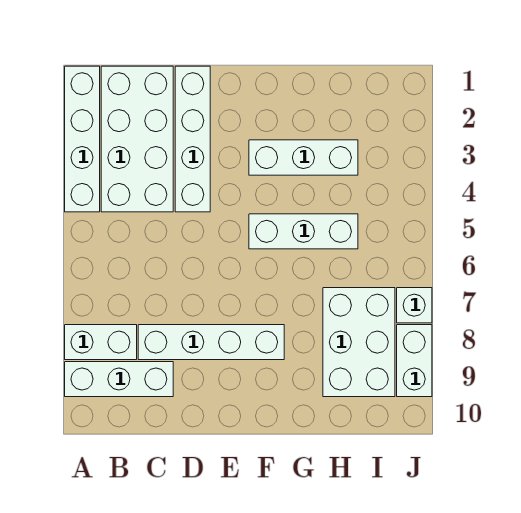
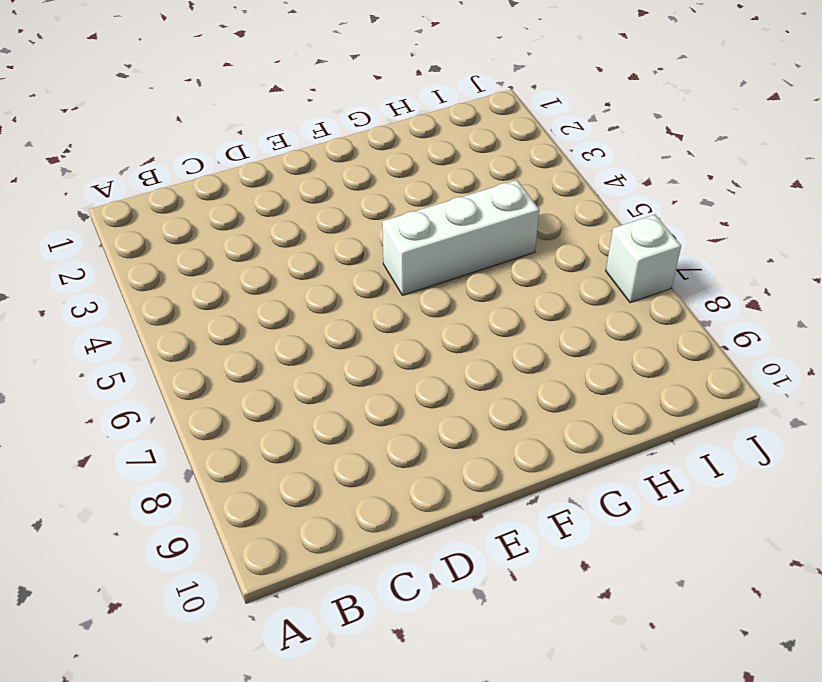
none -> white brick A1:A4 level 1
none -> white brick A8:B8 level 1

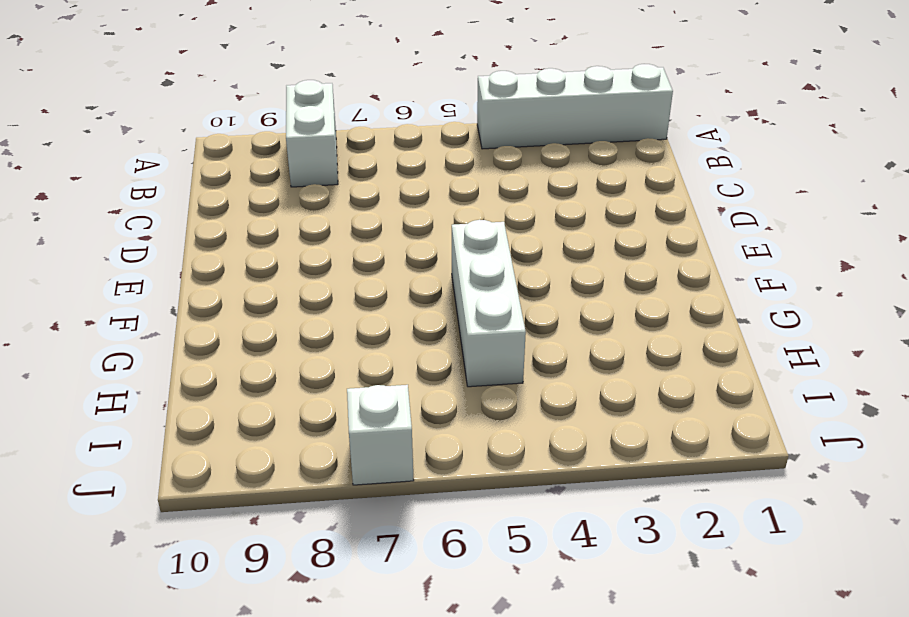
none -> white brick A9:C9 level 1
none -> white brick B1:C4 level 1

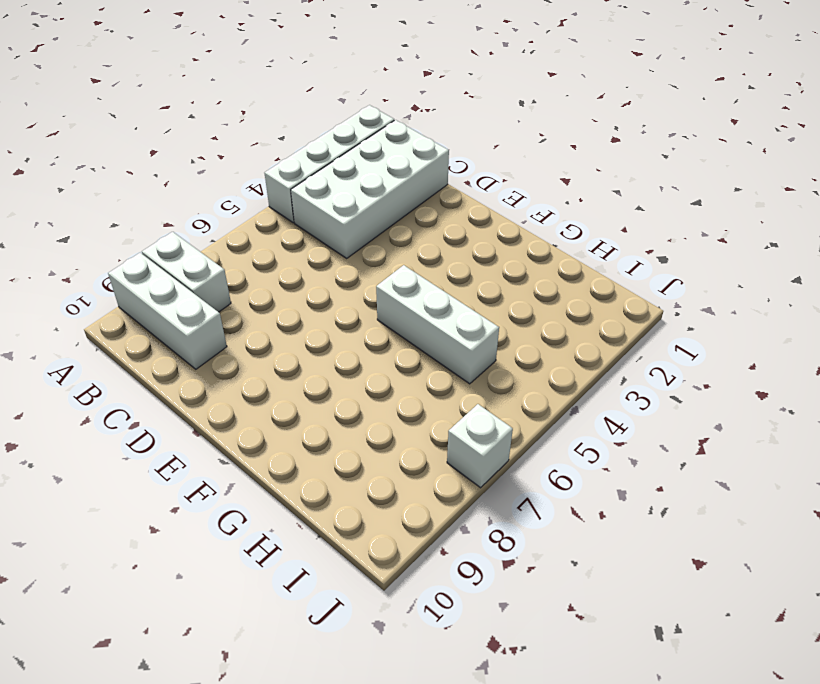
none -> white brick C8:F8 level 1
none -> white brick D1:D4 level 1

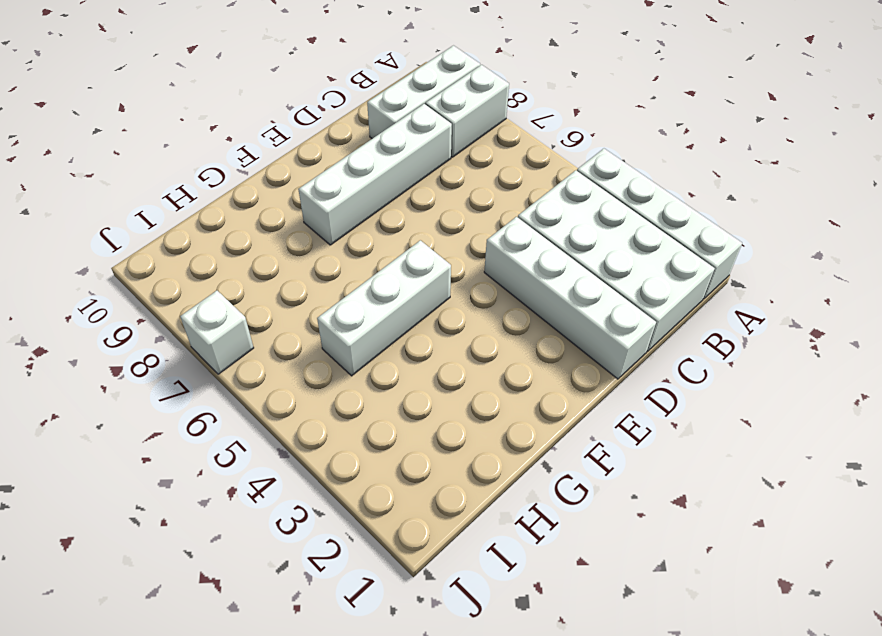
none -> white brick F3:H3 level 1
none -> white brick H7:I9 level 1

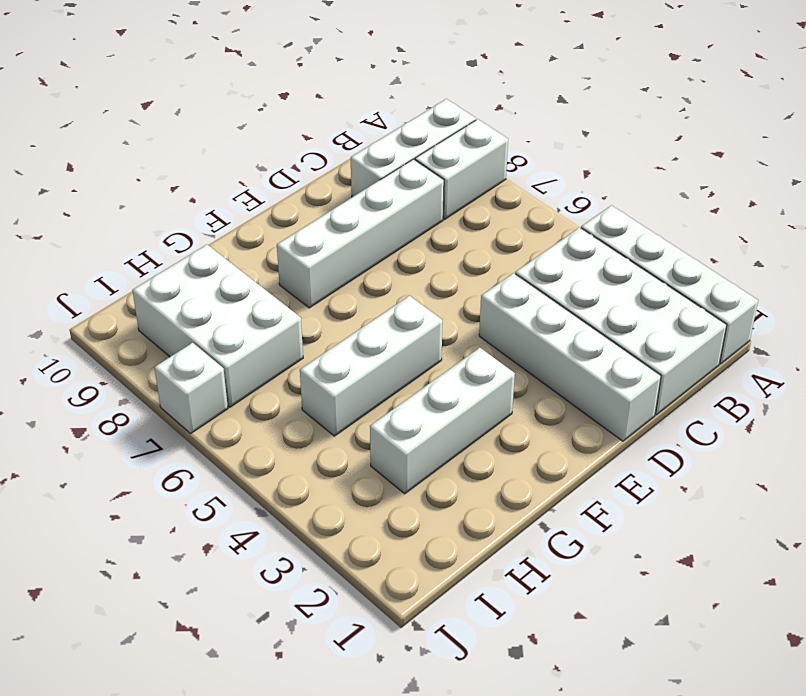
none -> white brick J8:J9 level 1

